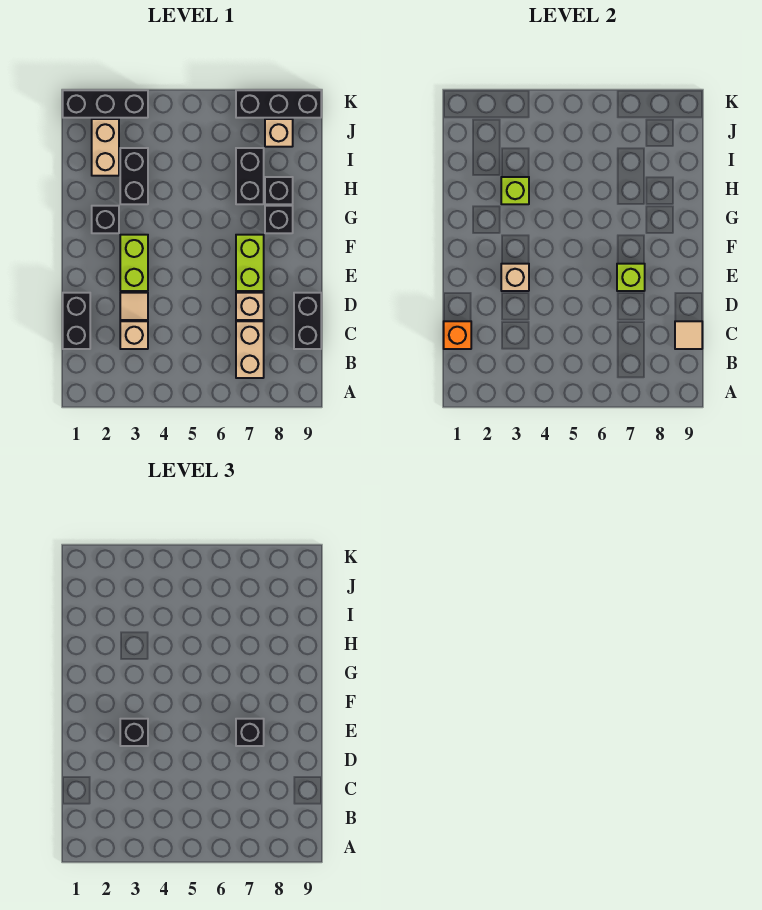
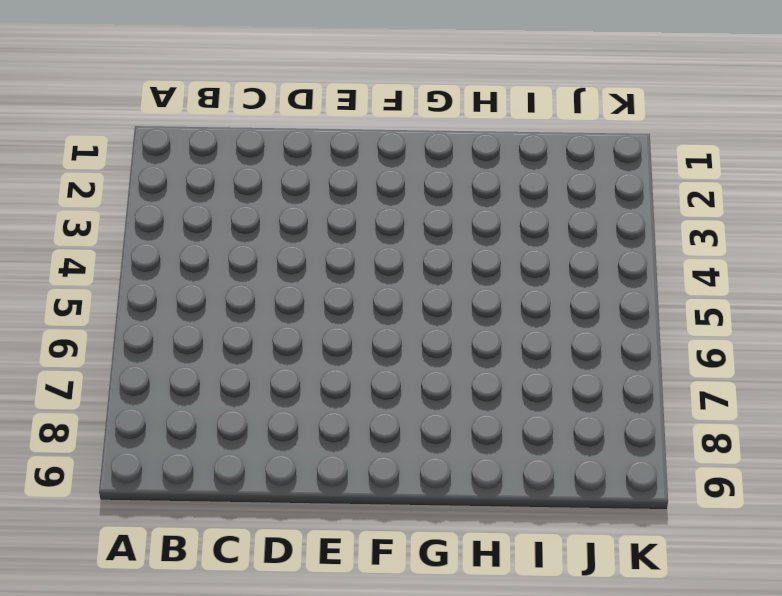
none -> tan brick B7:C7 level 1
none -> black brick C1:D1 level 1
none -> tan brick C3 level 1

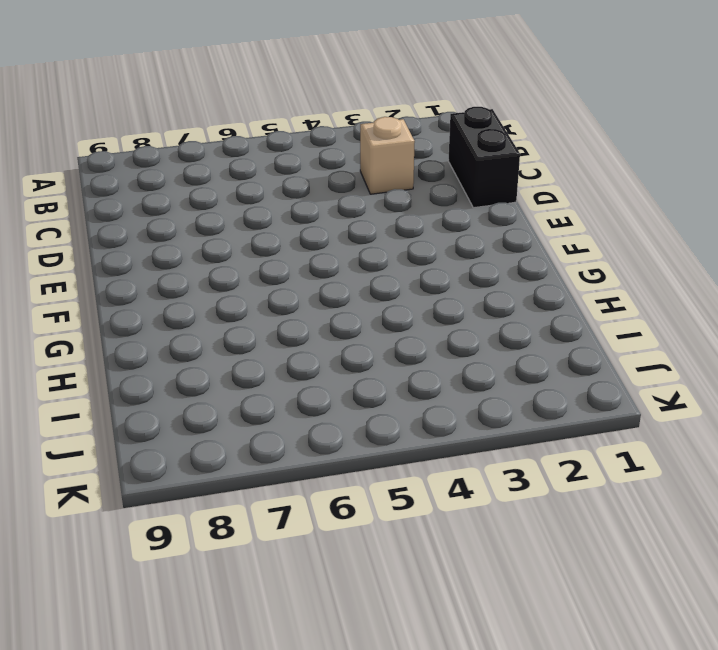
none -> tan brick B7:C7 level 1
none -> black brick C9:D9 level 1
none -> tan tile D3 level 1

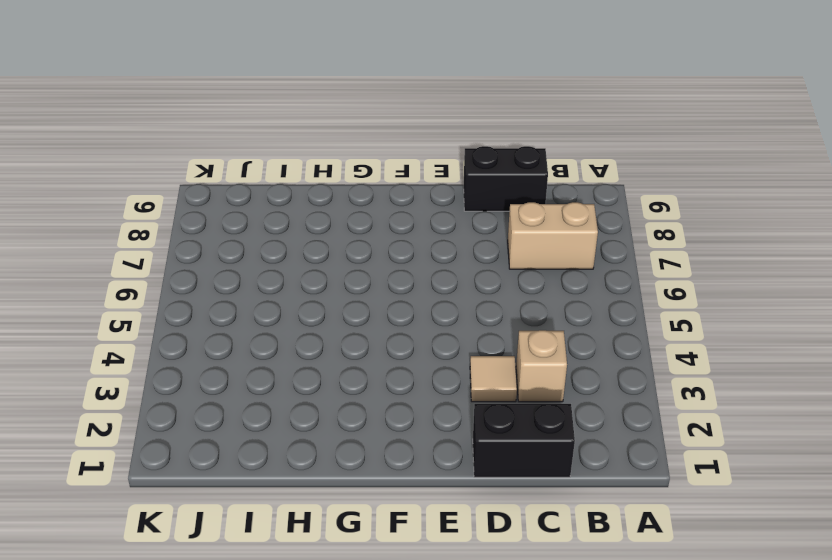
none -> tan brick D7 level 1
none -> lime brick E3:F3 level 1
none -> lime brick E7:F7 level 1

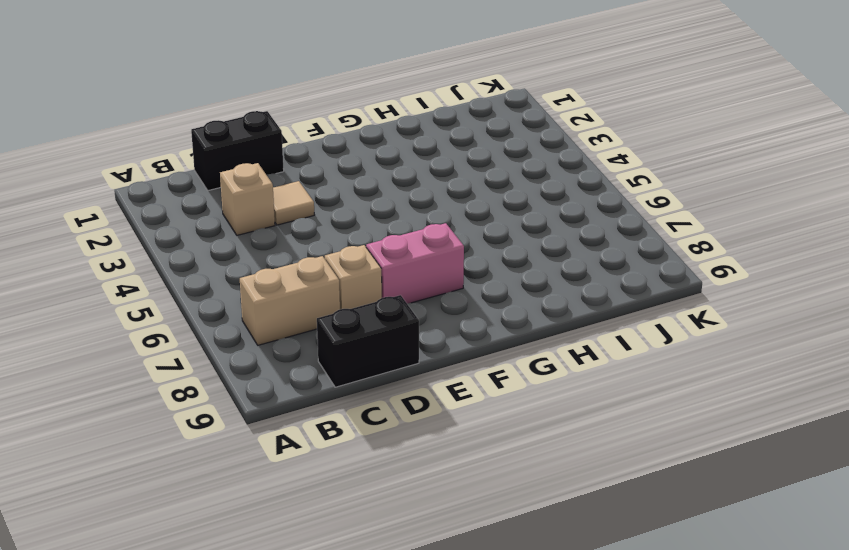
pink brick E7:F7 level 1 -> lime brick E7:F7 level 1
none -> lime brick E3:F3 level 1
none -> black brick G2 level 1
none -> black brick G8 level 1

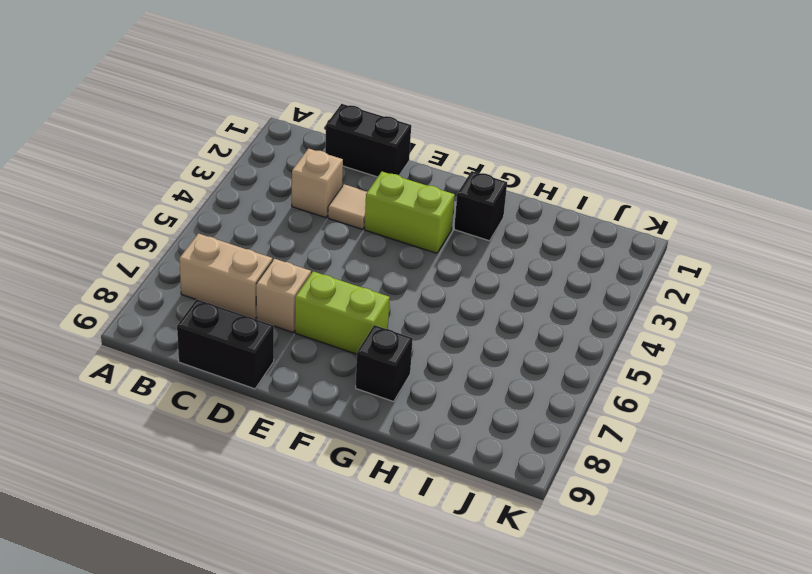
none -> black brick H3:I3 level 1
none -> black brick H7:I7 level 1
none -> black brick H8 level 1

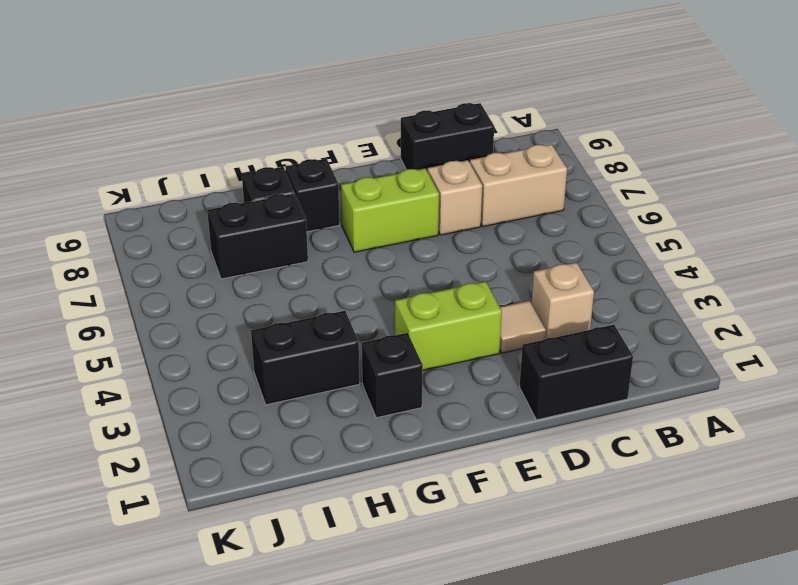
none -> tan brick I2:J2 level 1
none -> tan brick J8 level 1
none -> black brick K1:K3 level 1

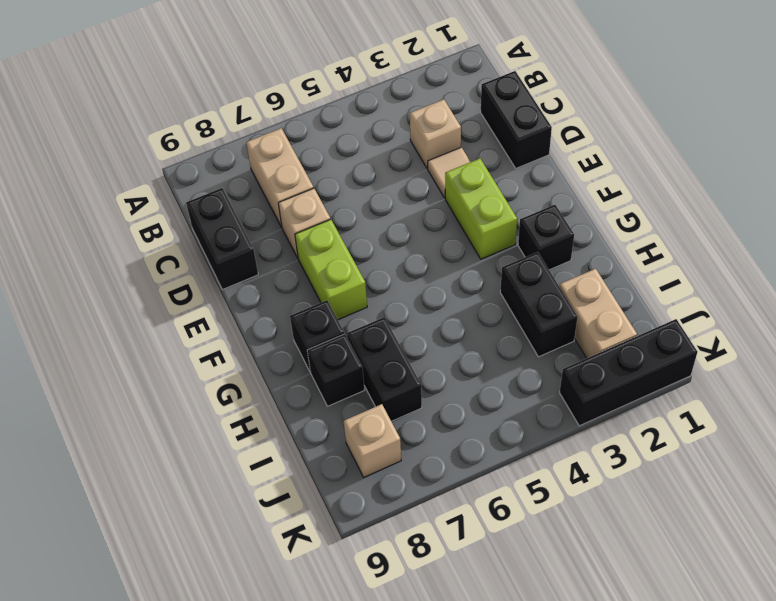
none -> black brick K7:K9 level 1
none -> orange brick C1 level 2
none -> tan tile C9 level 2

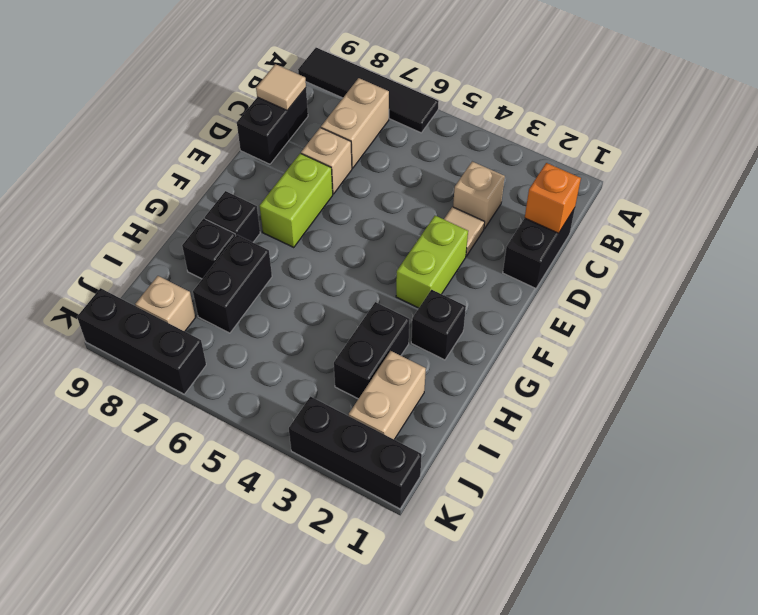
black tile A6:A9 level 1 -> none
none -> tan brick E3 level 2
none -> lime brick E7 level 2
none -> lime brick H3 level 2

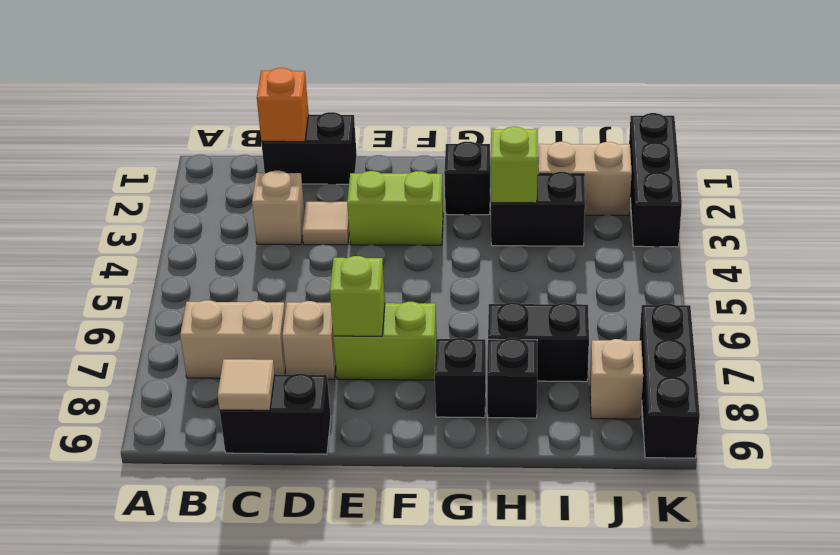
none -> tan brick E3 level 2
none -> black brick E3 level 3
none -> black brick E7 level 3

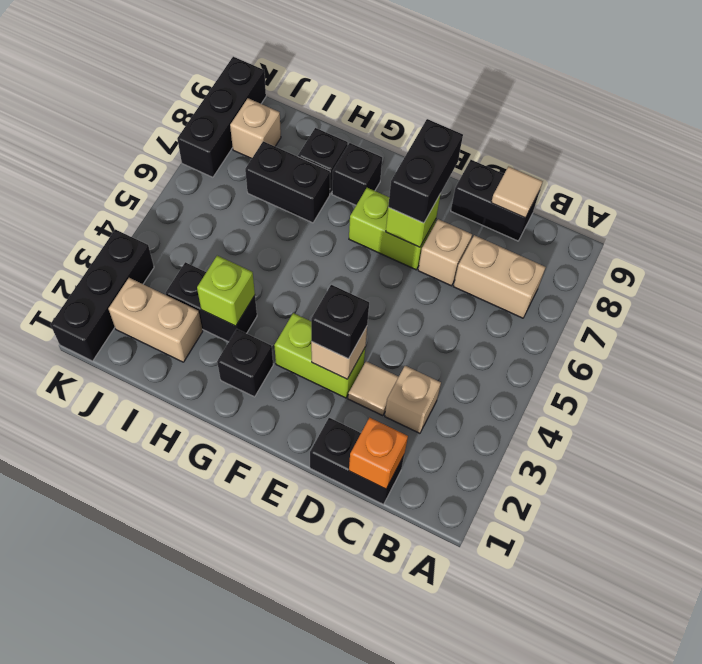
black brick E7:E8 level 3 -> black brick E7 level 3

